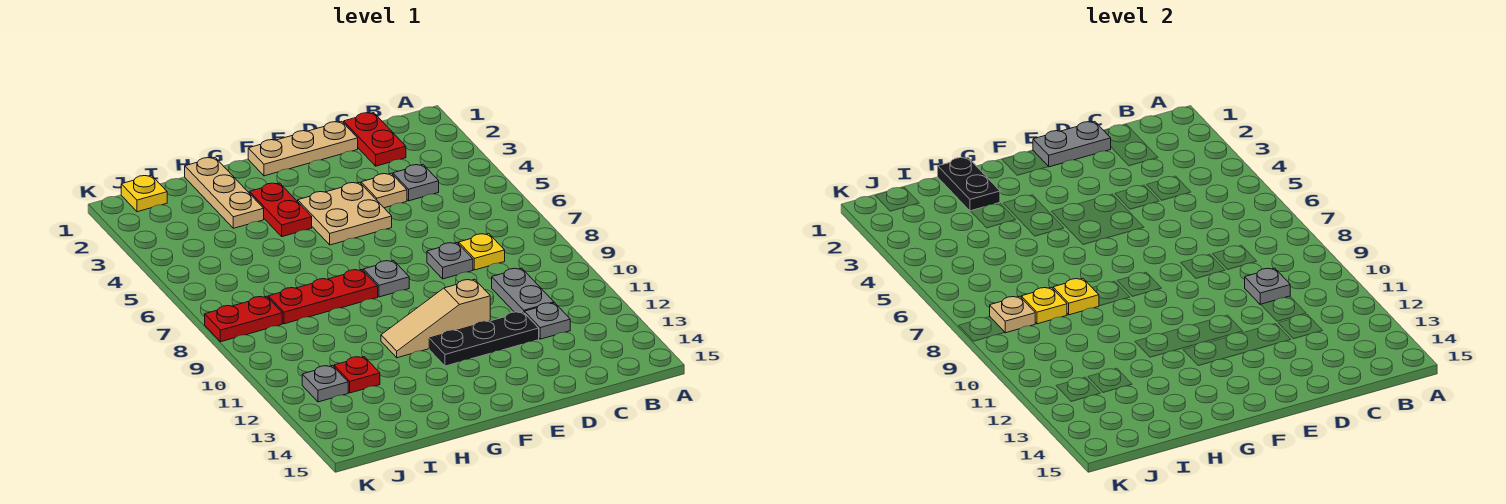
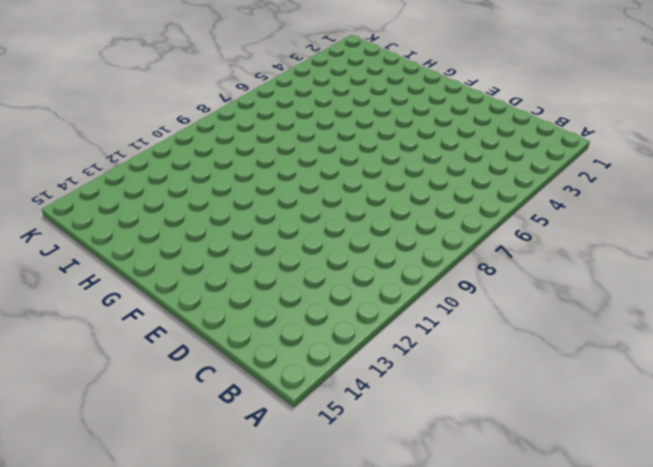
none -> red plate C1:C2 level 1
none -> grey plate C4 level 1
none -> yellow plate C8 level 1

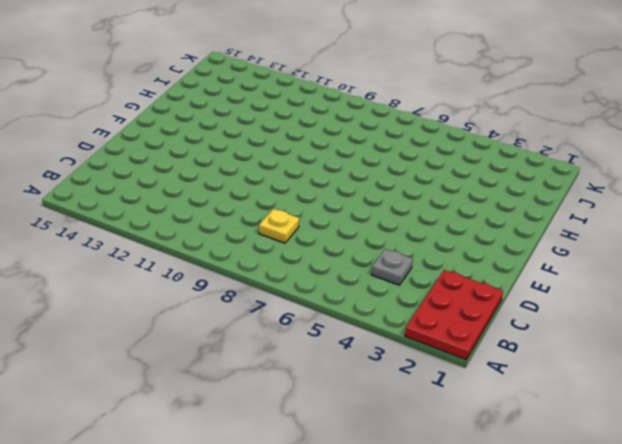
red plate A1:C2 level 1 -> red plate C1:C2 level 1
none -> grey plate C10:C11 level 1
none -> grey plate C12 level 1
none -> tan plate D1:F1 level 1

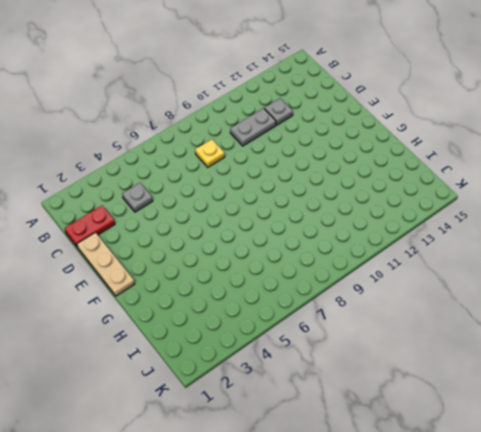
none -> tan plate D4 level 1
none -> grey plate D8 level 1
none -> black plate D12:F12 level 1

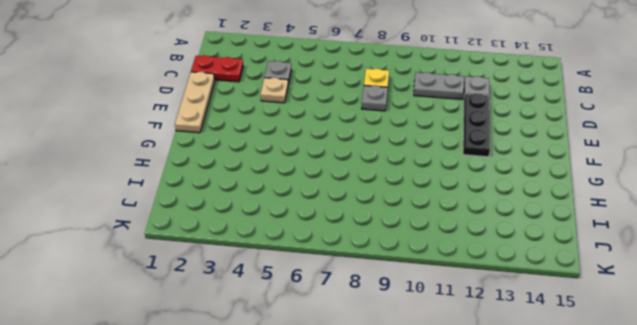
none -> tan plate E4:F5 level 1
none -> tan slope E11:G11 level 1 top E
none -> grey plate F8 level 1

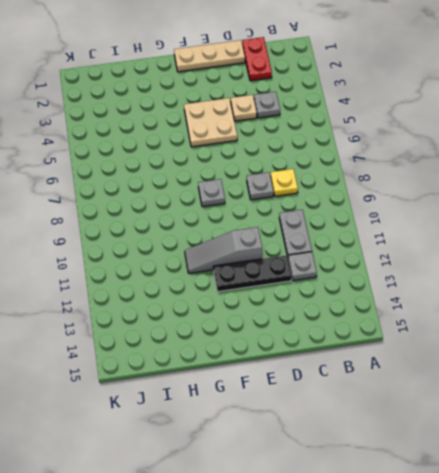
grey slope E11:G11 level 1 top E -> tan slope E11:G11 level 1 top E
none -> red plate G3:G4 level 1
none -> red plate G8:I8 level 1
none -> tan plate H1:H3 level 1

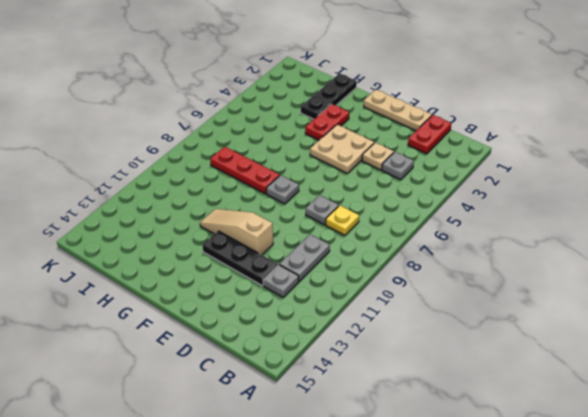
black plate H1:H3 level 1 -> tan plate H1:H3 level 1
none -> red plate I12 level 1
none -> yellow plate J1 level 1
none -> red plate J8:K8 level 1

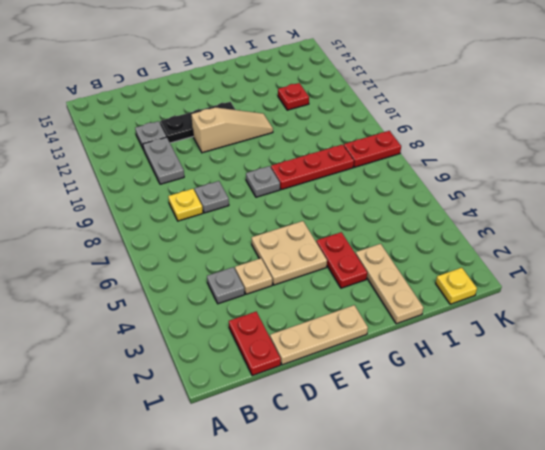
none -> grey plate J12 level 1
none -> grey plate C10 level 2
none -> grey plate D1:E1 level 2

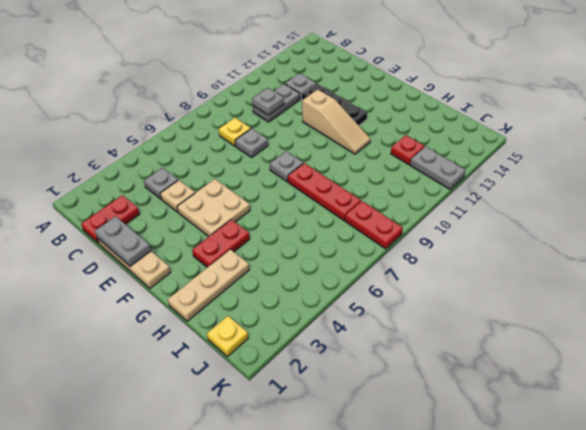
grey plate J12:K12 level 1 -> grey plate J12 level 1
none -> black plate H1:H2 level 2
none -> yellow plate H8 level 2
none -> yellow plate I8 level 2

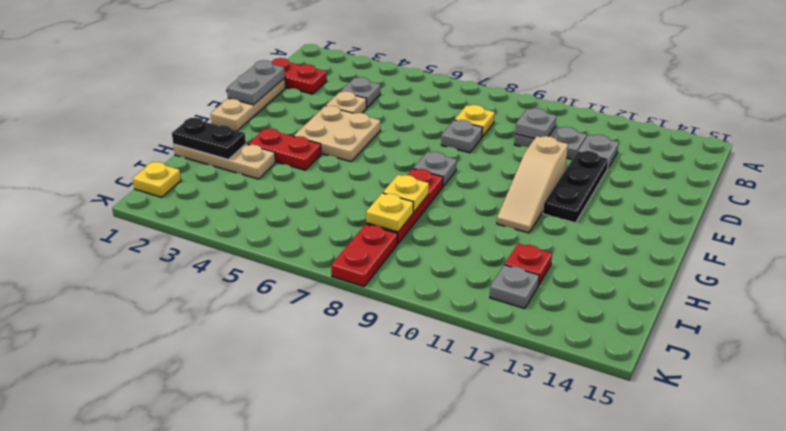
none -> tan plate J8 level 2

